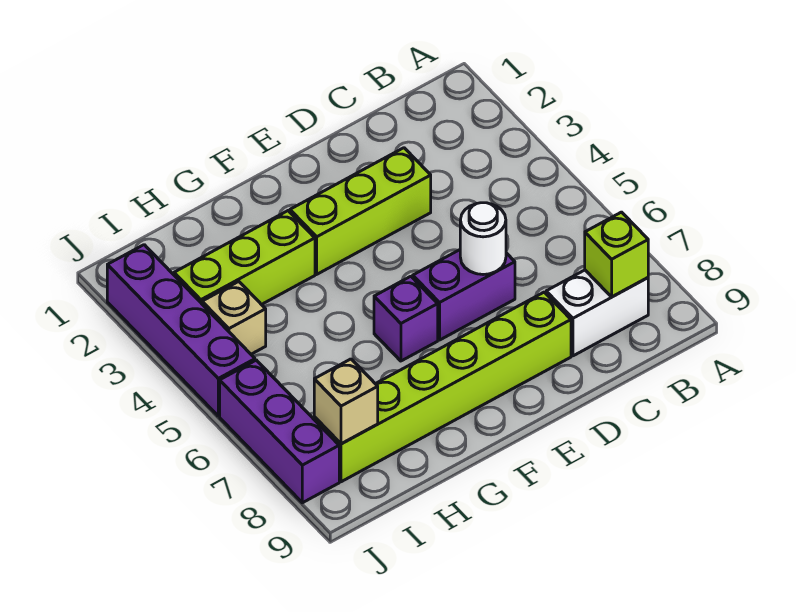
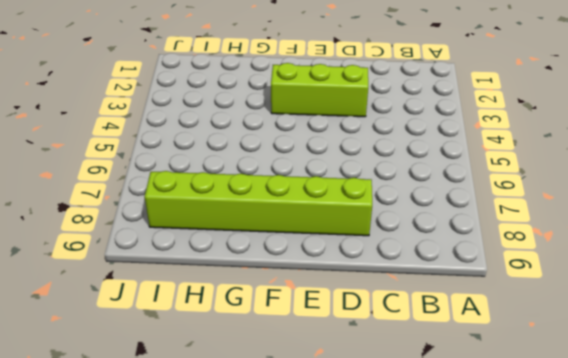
none -> white brick B8:C8 level 1
none -> purple brick D6:E6 level 1
none -> purple brick F6 level 1

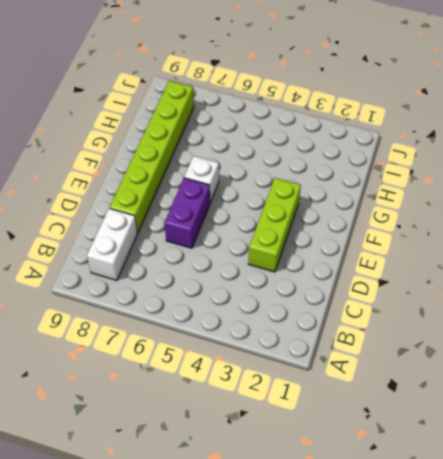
white brick F6 level 1 -> purple brick F6 level 1
none -> lime brick G3:I3 level 1
none -> tan brick I4 level 1
none -> purple brick J2:J5 level 1

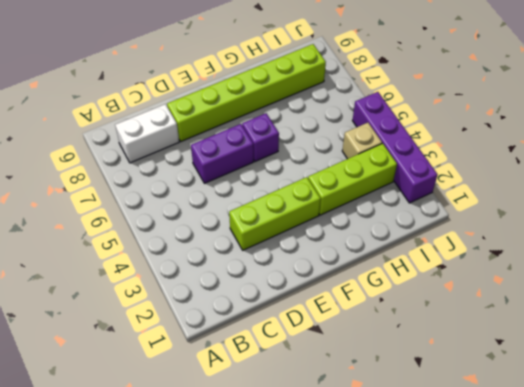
none -> purple brick J6:J8 level 1
none -> lime brick B8 level 2
none -> white round brick D6 level 2

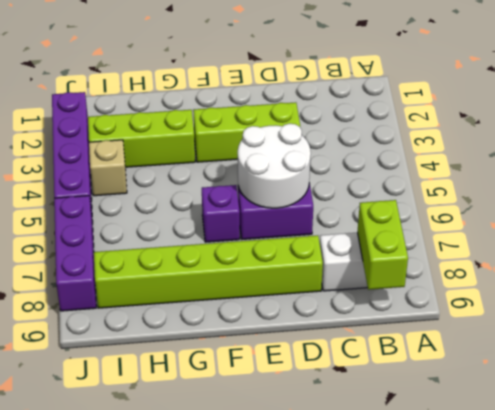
lime brick B8:B9 level 2 -> lime brick B8 level 2
white round brick D5:E6 level 2 -> white round brick D6 level 2
none -> tan brick I8 level 2

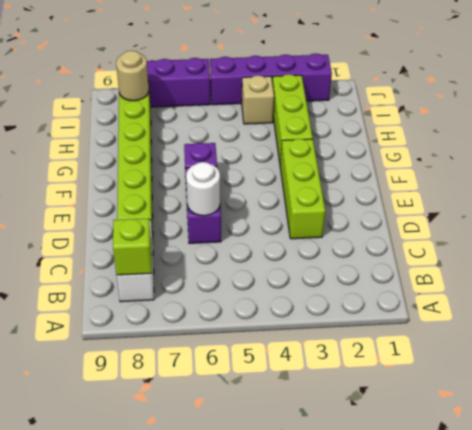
tan round brick I8 level 2 -> tan brick I8 level 2

